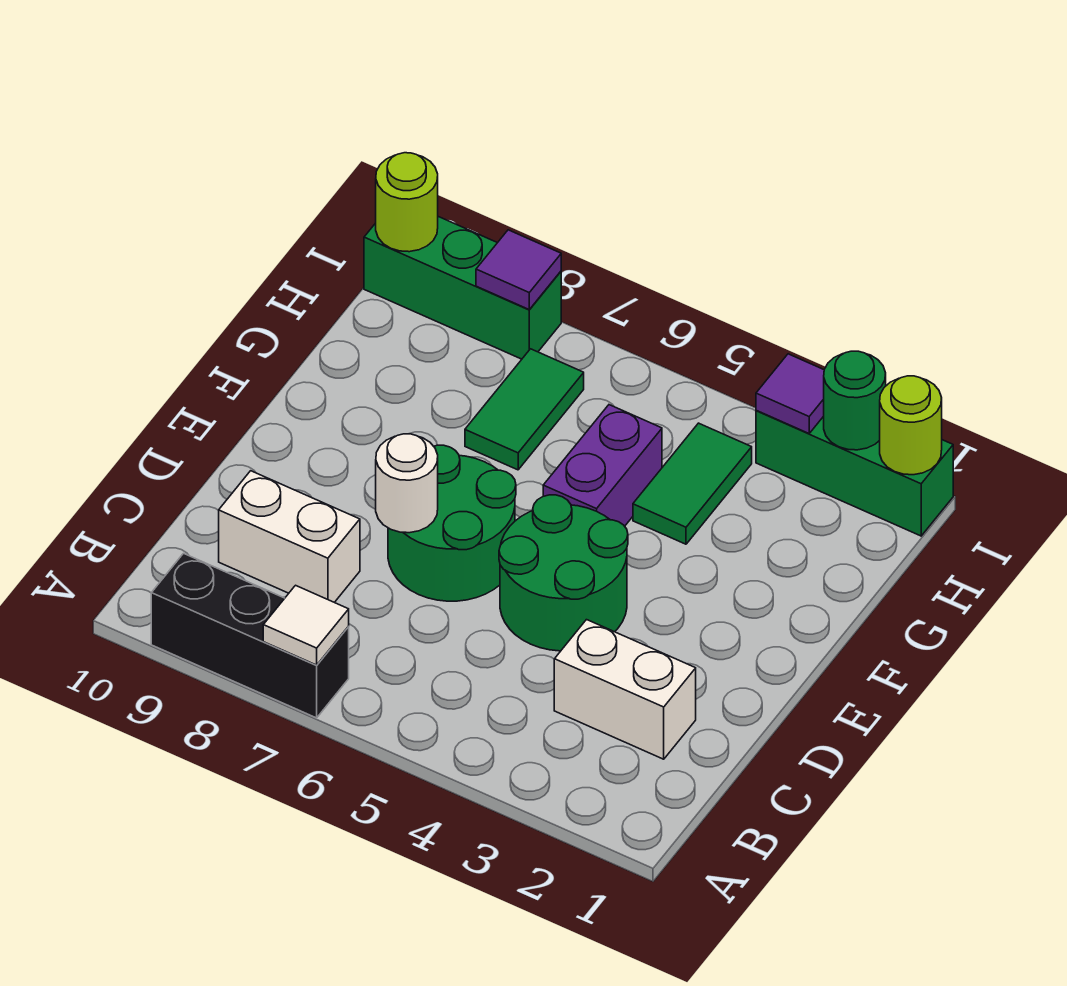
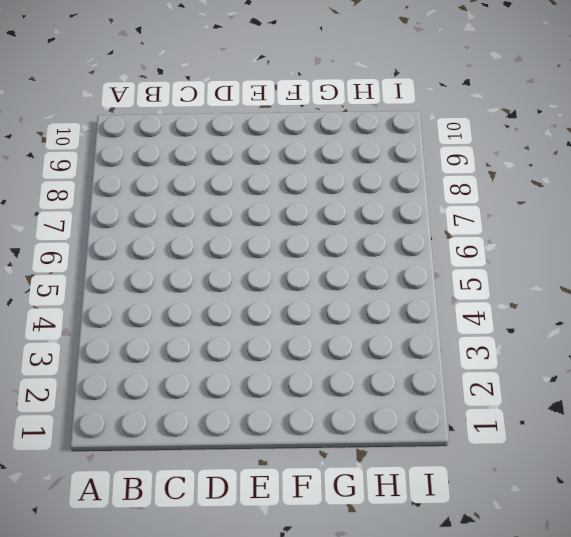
none -> black brick A7:A9 level 1
none -> white brick C2:C3 level 1
none -> white brick C8:C9 level 1

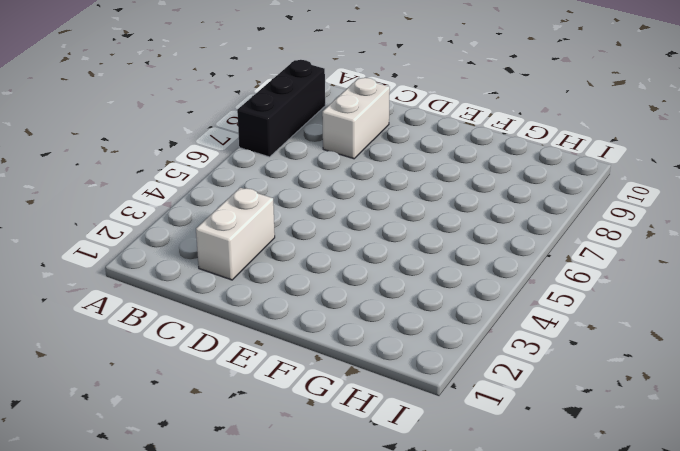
none -> green round brick D4:E5 level 1
none -> green round brick D6:E7 level 1
none -> purple brick F5:G5 level 1

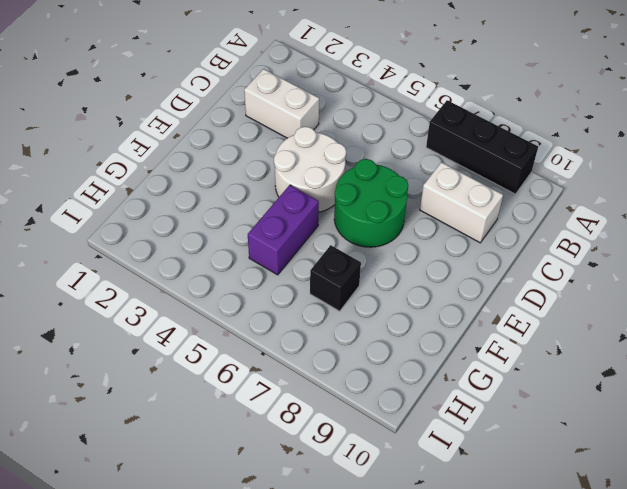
white round brick D4:E5 level 1 -> green round brick D4:E5 level 1
black brick G7 level 1 -> green tile G7:H7 level 1
none -> green tile G4:H4 level 1
none -> green brick I1:I3 level 1
none -> green brick I8:I10 level 1

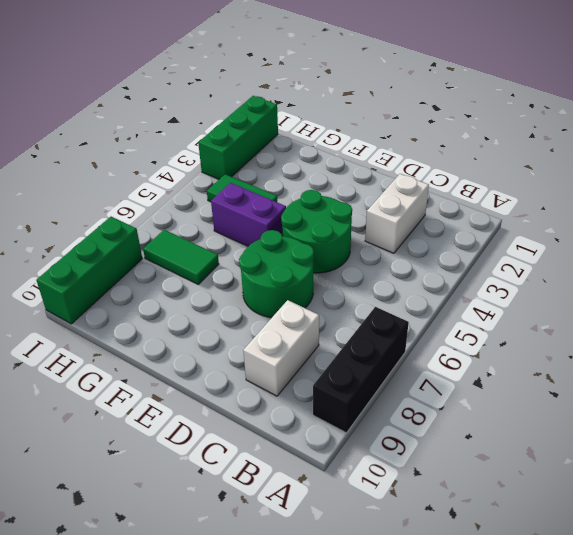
none -> white tile A7 level 2
none -> white round brick D7 level 2
none -> lime round brick I1 level 2

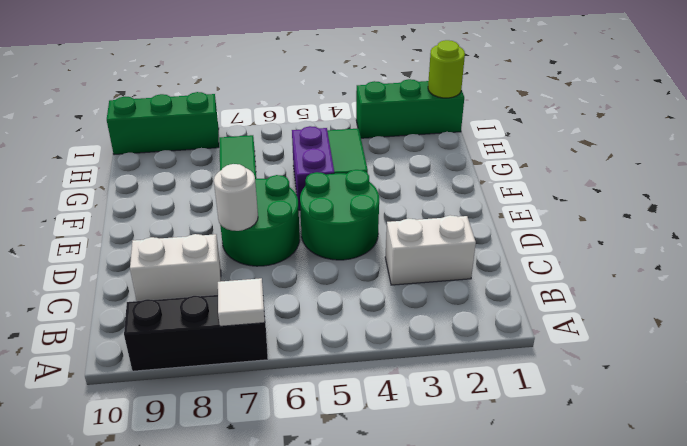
none -> green round brick I2 level 2
none -> purple tile I3 level 2
none -> purple tile I8 level 2

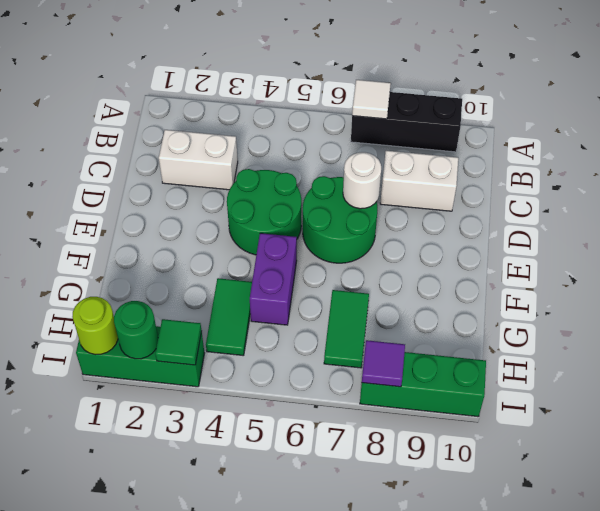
green tile I3 level 2 -> purple tile I3 level 2
none -> lime round brick I10 level 2

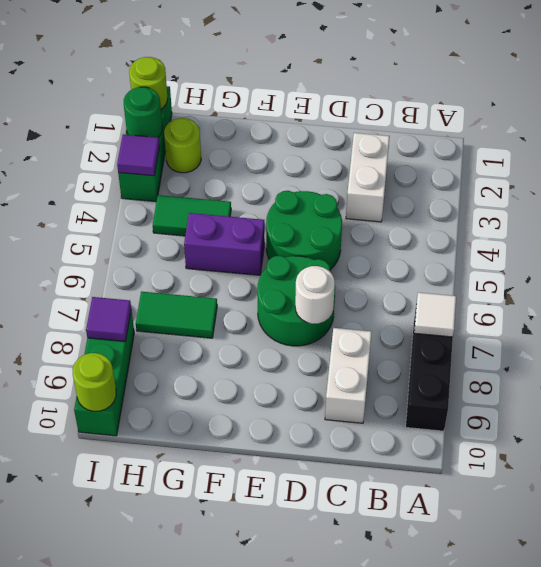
lime round brick H2 level 1 -> none

